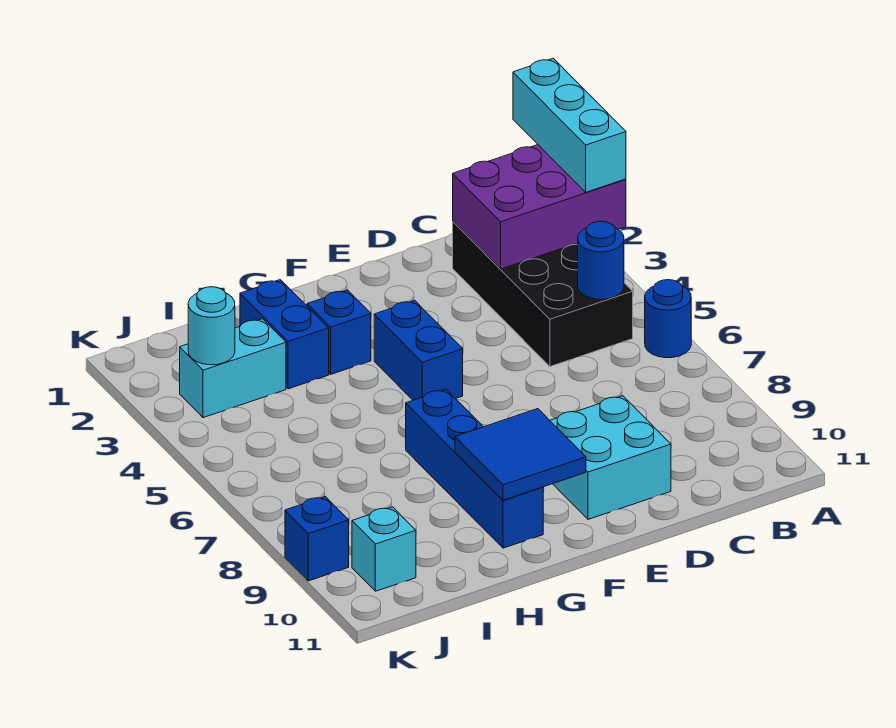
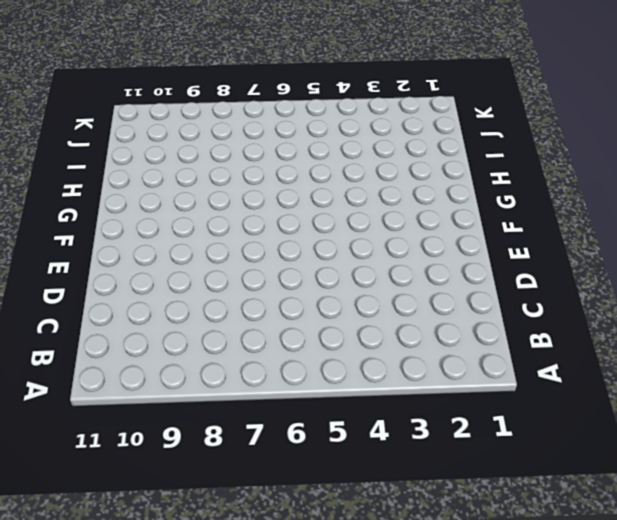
none -> blue round brick A6 level 1
none -> black brick B2:C5 level 1
none -> cyan brick D9:E10 level 1

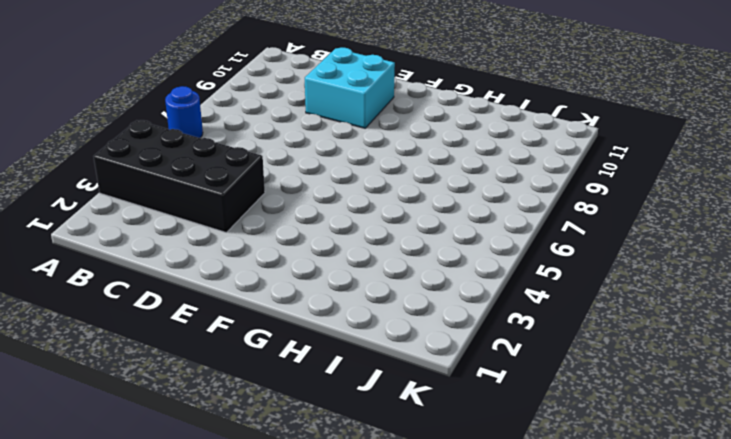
black brick A3:D4 level 1 -> black brick B2:C5 level 1
none -> blue brick F4:F5 level 1
none -> blue brick G3 level 1
none -> blue brick G7:G10 level 1

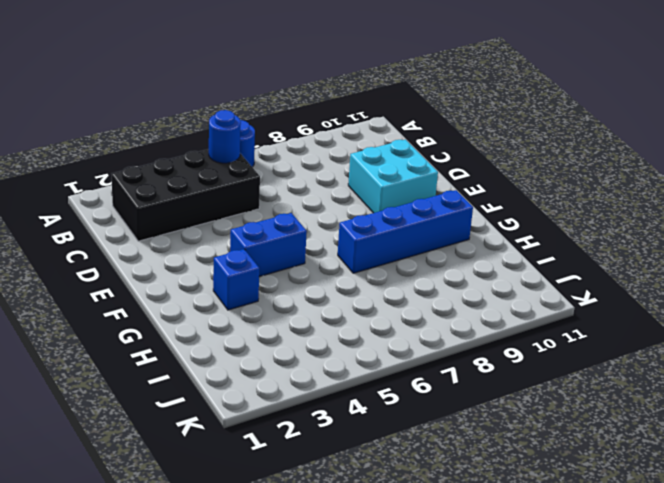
none -> blue brick H2:H3 level 1
none -> cyan brick I3:J3 level 1
none -> cyan brick J10 level 1

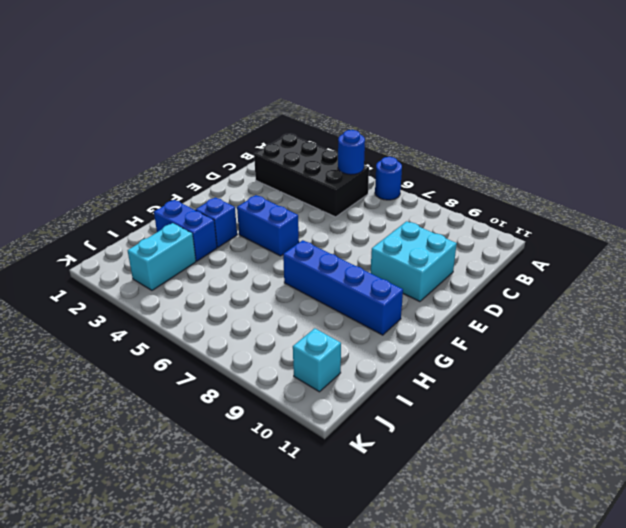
none -> blue brick K9 level 1
none -> purple brick A2:C3 level 2
none -> blue tile F9:G10 level 2

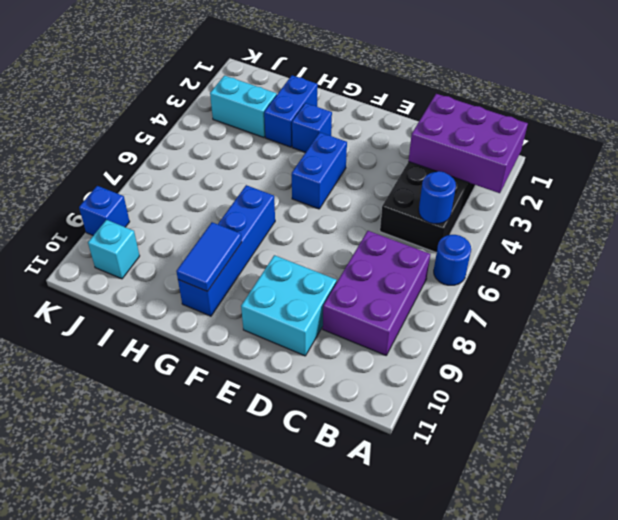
purple brick B7:C9 level 1 -> none
blue tile G9:G10 level 2 -> blue tile F9:G10 level 2
none -> cyan round brick J3 level 2
none -> cyan brick A1:A3 level 3

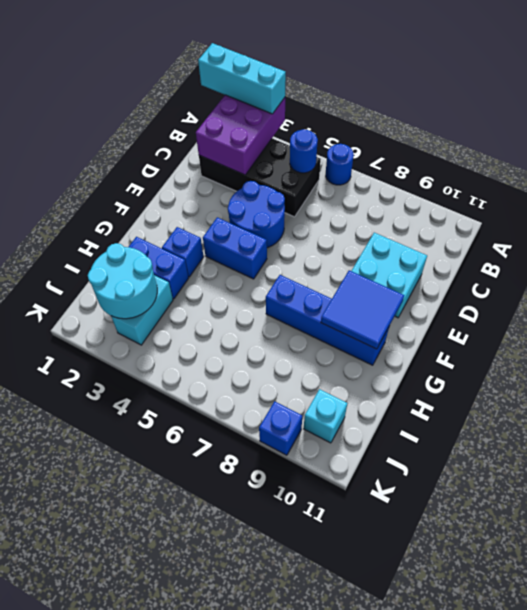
blue round brick D4:E5 level 1 -> none
cyan round brick I2:J3 level 2 -> cyan round brick J3 level 2

